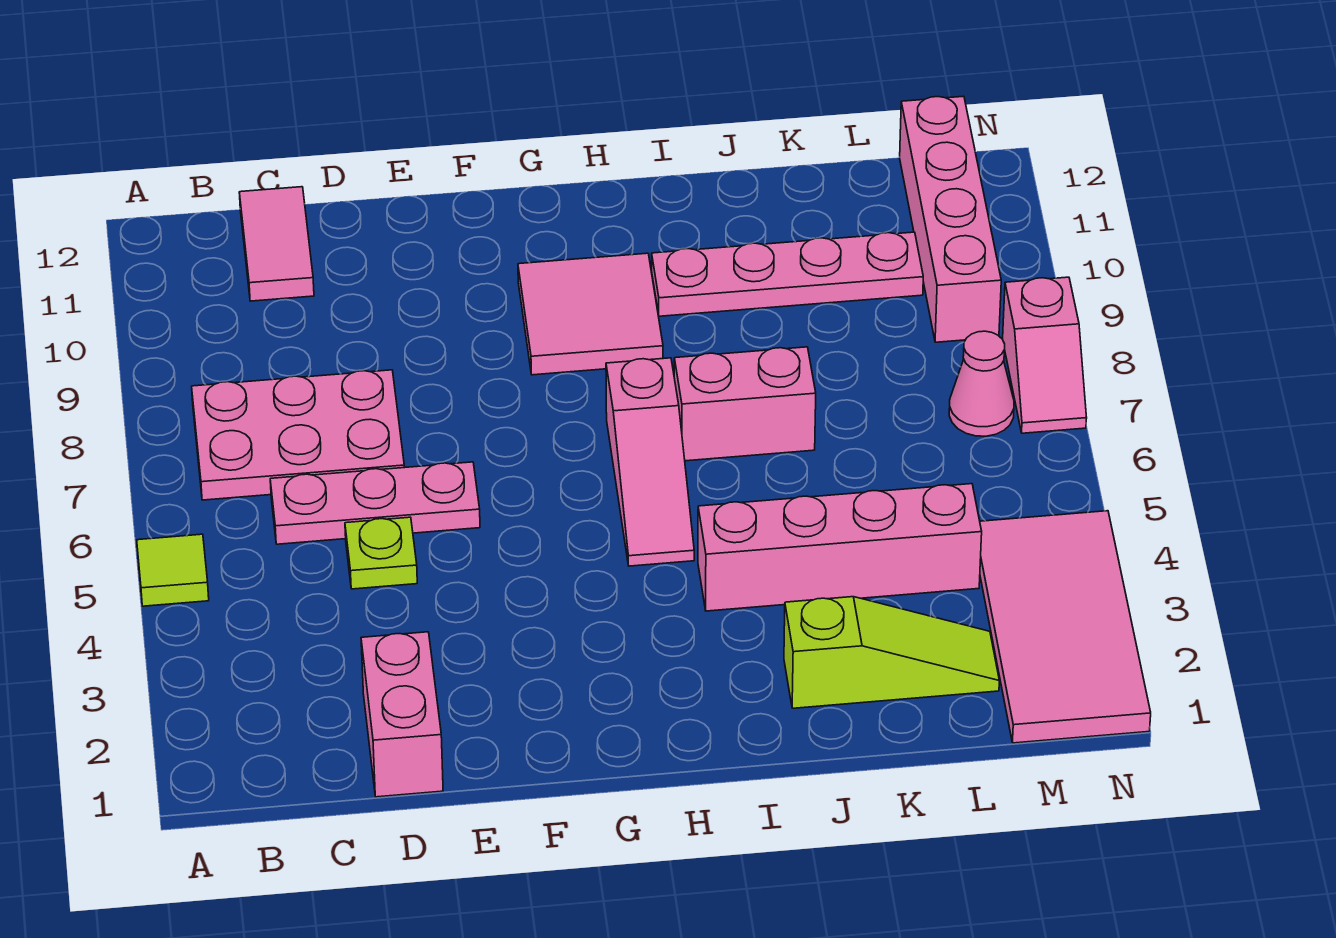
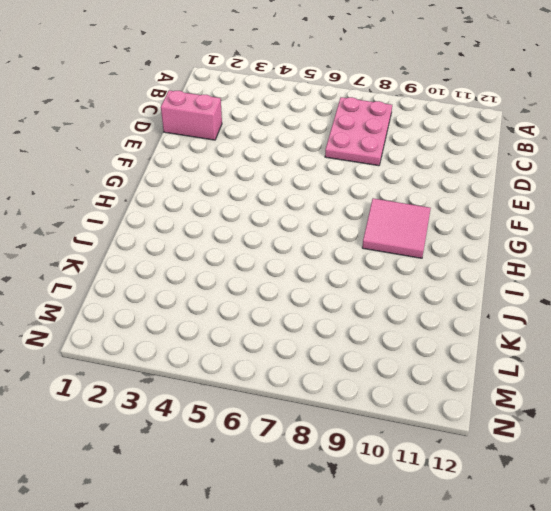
none -> lime tile A5 level 1
none -> pink plate C6:E6 level 1
none -> pink tile C11:C12 level 1

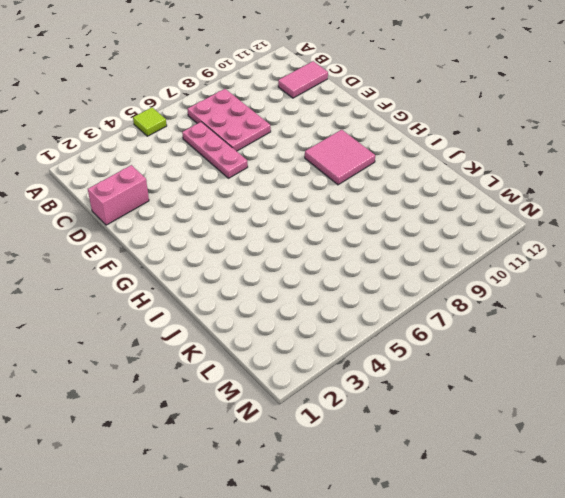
none -> lime plate D5 level 1
none -> pink slope H5:H7 level 1 top 7
none -> pink brick I4:L4 level 1

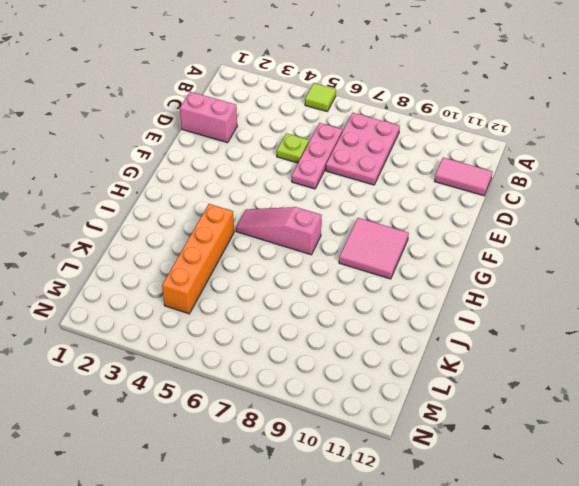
orange brick I4:L4 level 1 -> pink brick I4:L4 level 1
none -> pink brick I7:J7 level 1
none -> pink plate I10:L10 level 1
none -> lime slope J2:L2 level 1 top J

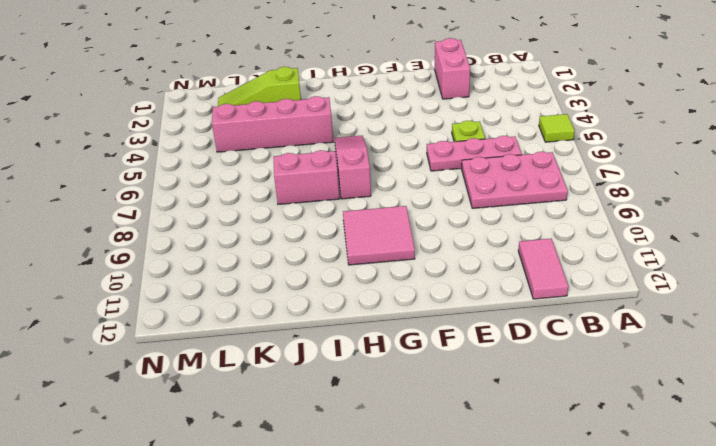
none -> pink plate I10:L10 level 1
none -> pink tile M1:N4 level 1
none -> pink cone M7 level 1

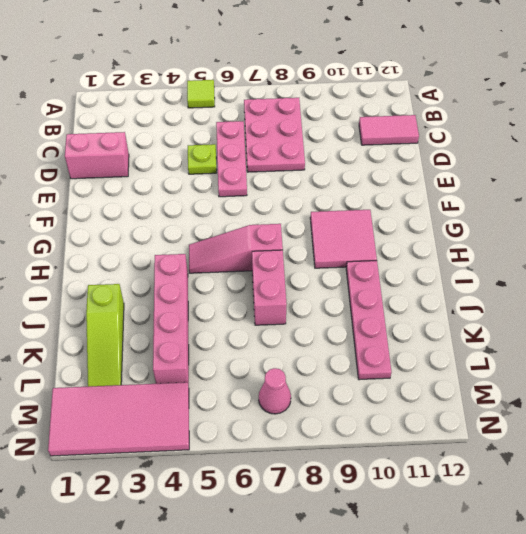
none -> pink brick M9:M12 level 1
none -> pink slope N7:N8 level 1 top 8

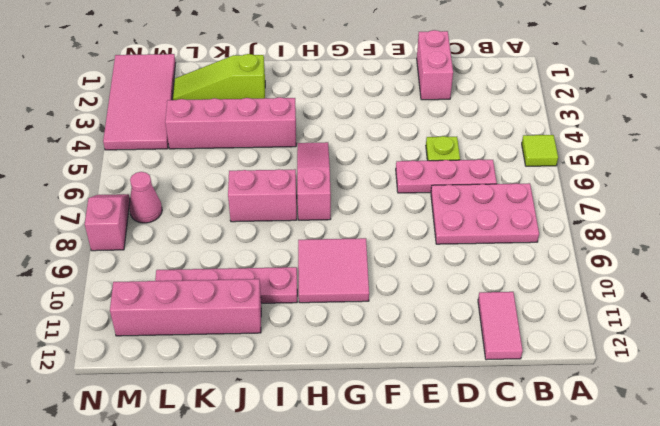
pink brick J11:M11 level 1 -> pink brick M9:M12 level 1

